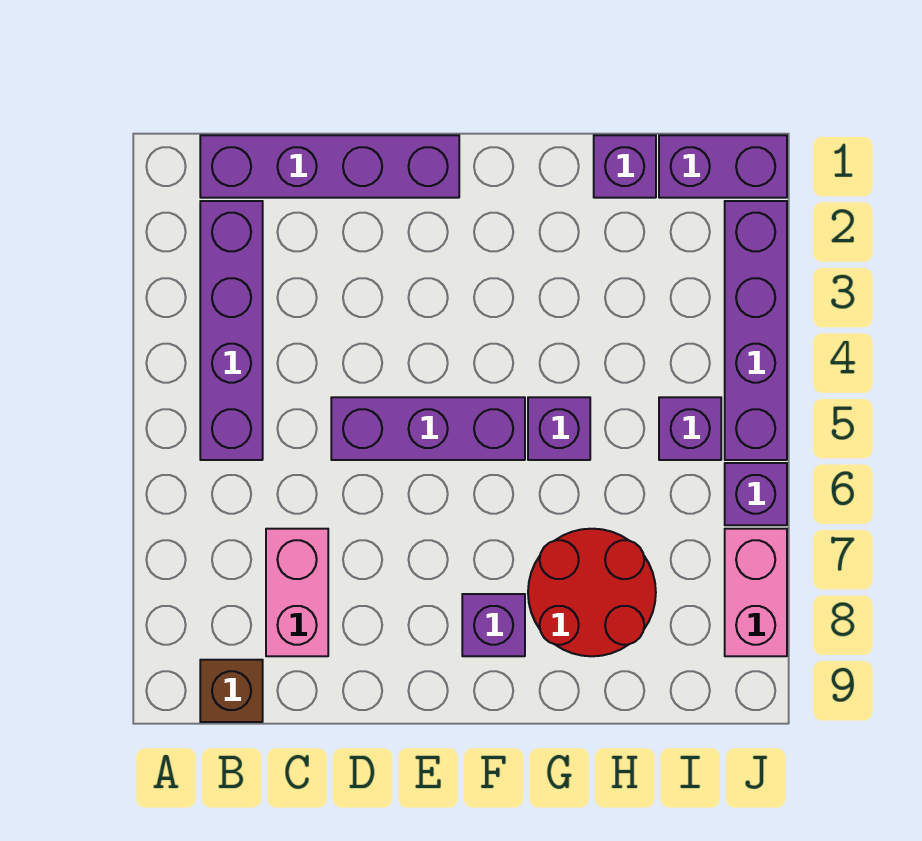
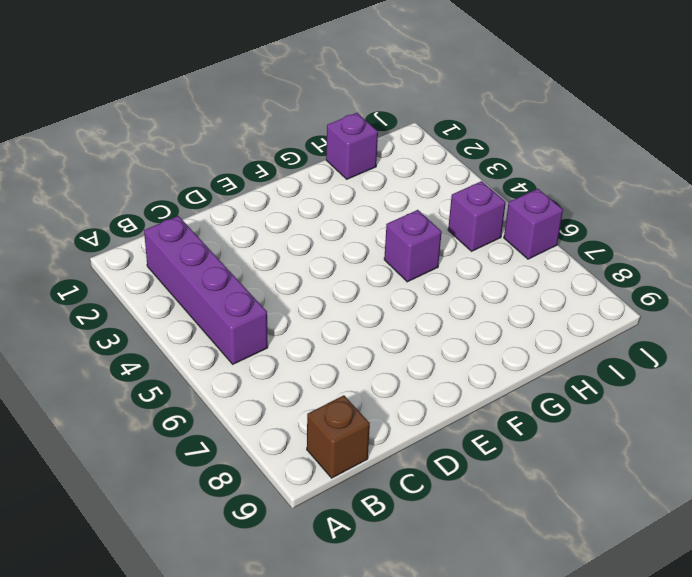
none -> purple brick B1:E1 level 1
none -> pink brick C7:C8 level 1
none -> purple brick D5:F5 level 1

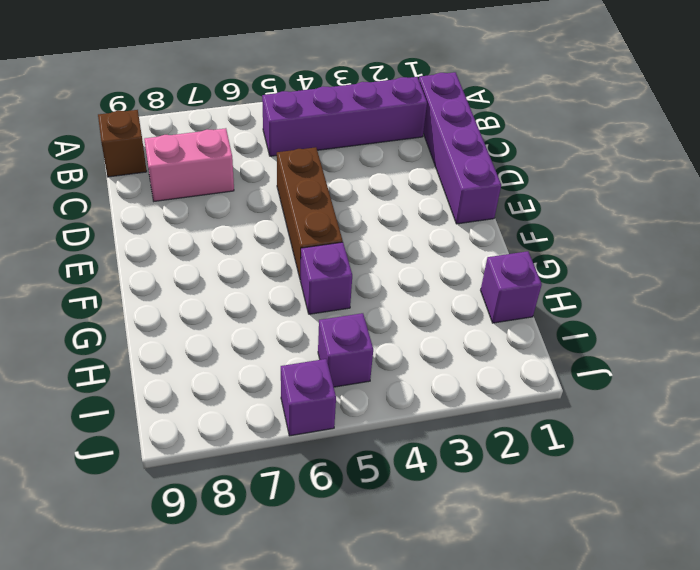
brown brick D5:F5 level 1 -> purple brick D5:F5 level 1
none -> purple brick F8 level 1
none -> red round brick G7:H8 level 1
none -> purple brick I1:J1 level 1

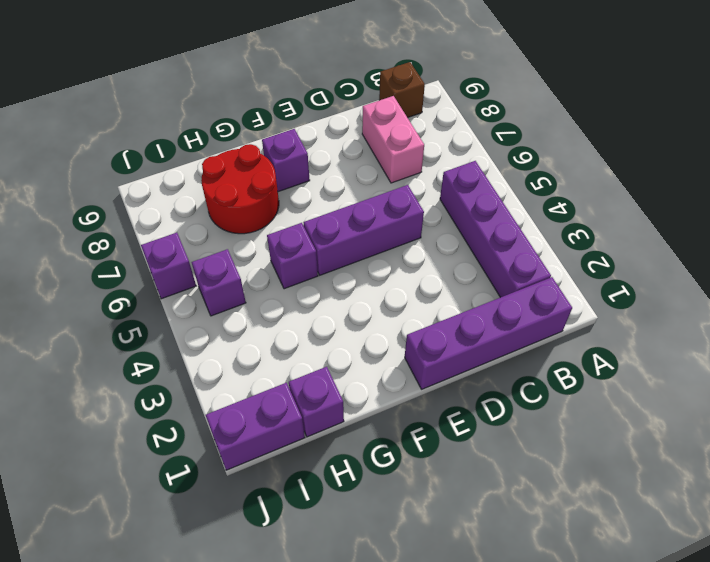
none -> purple brick J2:J5 level 1
none -> pink brick J7:J8 level 1

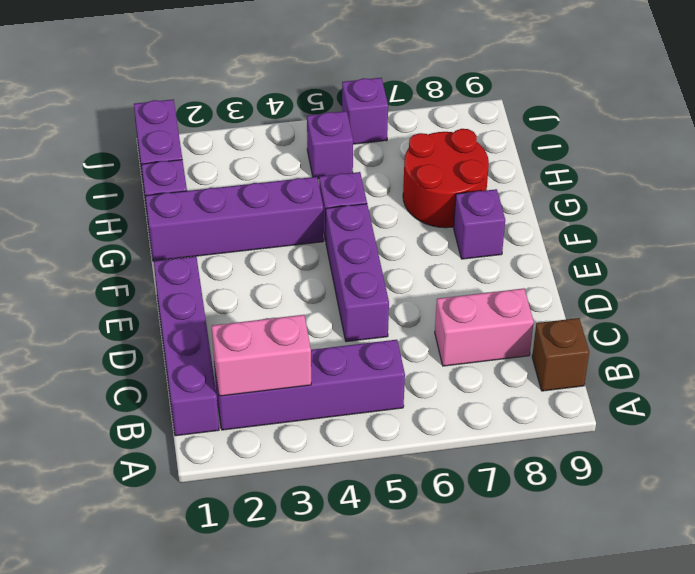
pink brick B2:B3 level 2 -> pink brick J7:J8 level 1
purple brick G1:G4 level 1 -> purple brick J2:J5 level 1

